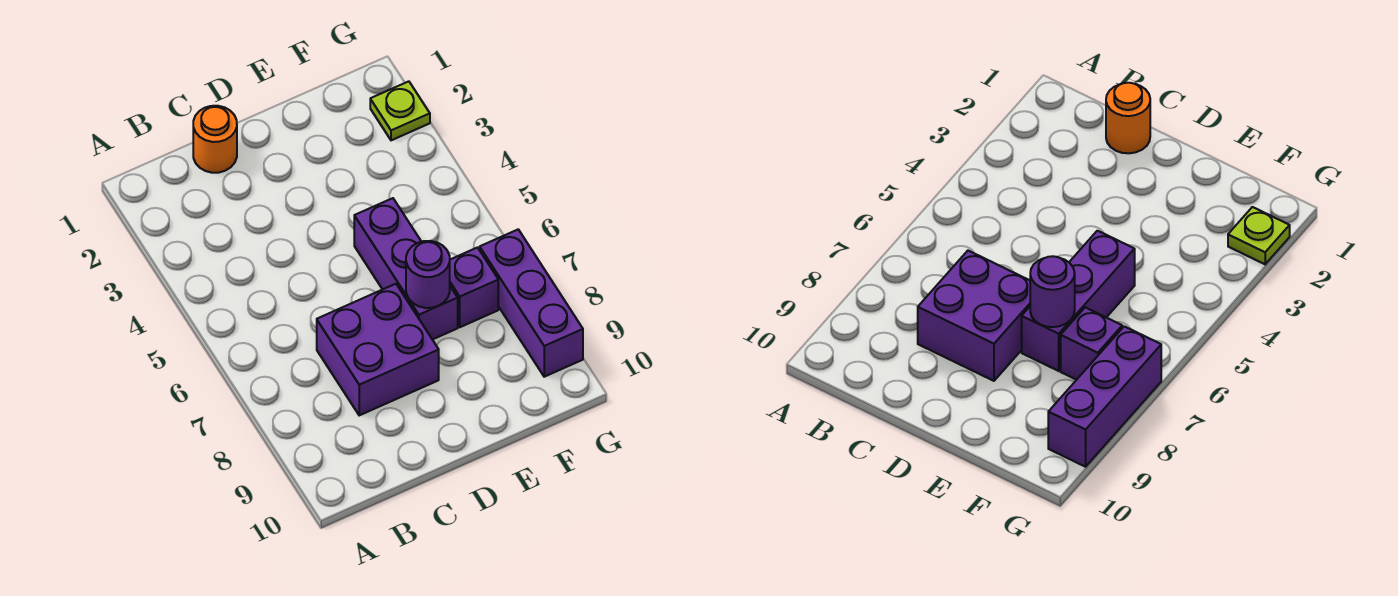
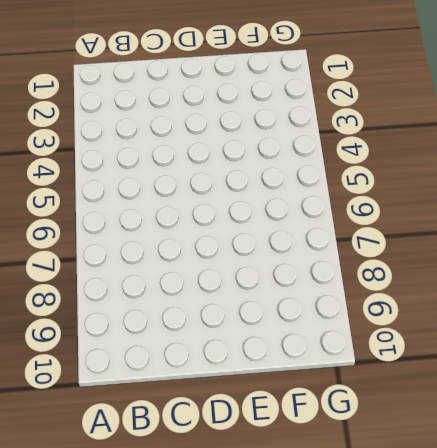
none -> orange round brick C1 level 1
none -> purple brick C7:D8 level 1

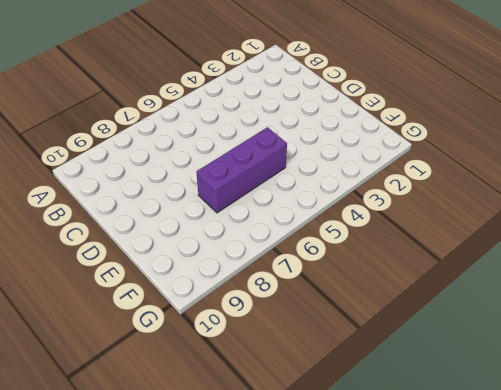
none -> orange round brick C1 level 1
none -> purple brick C7:D8 level 1

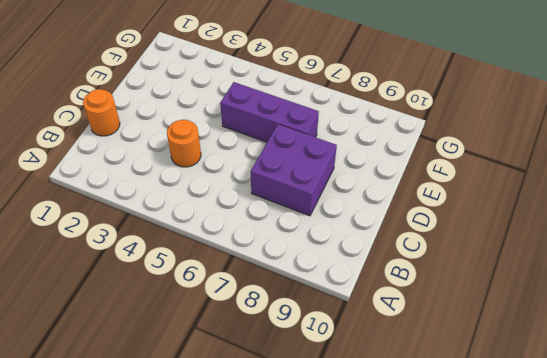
orange round brick C4 level 1 -> none
none -> purple brick F7 level 1
none -> lime plate G2 level 1

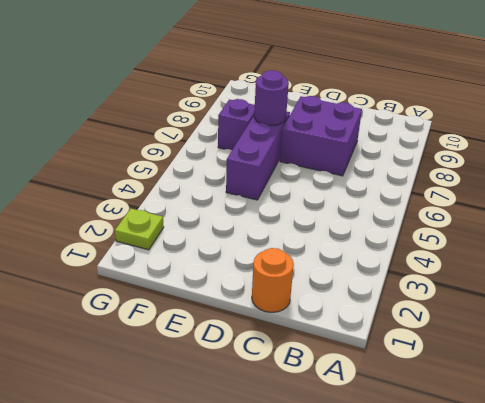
none -> purple brick G7:G9 level 1

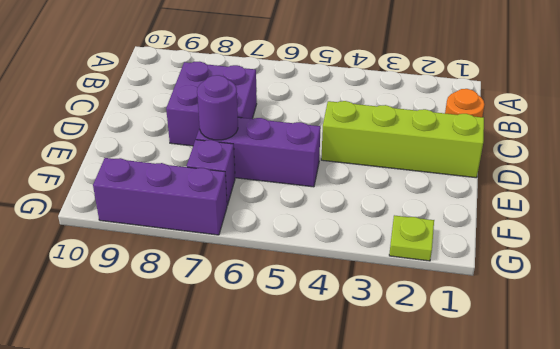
lime brick D1:D4 level 1 -> none

